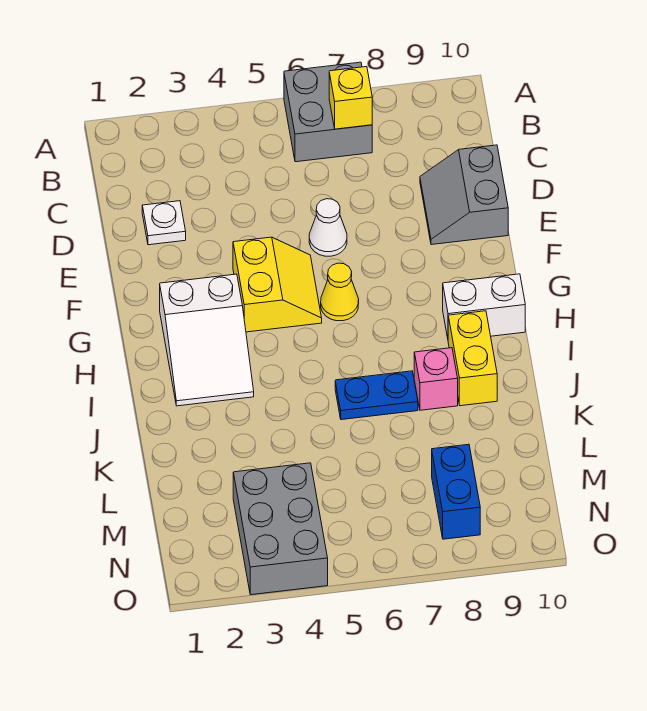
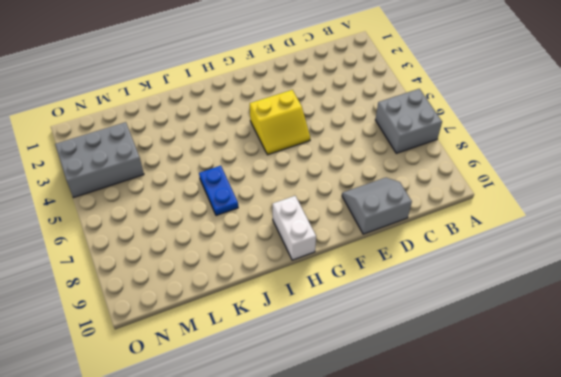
none -> white plate D2 level 1
none -> white cone E6 level 1
none -> white slope G2:I3 level 1 top G

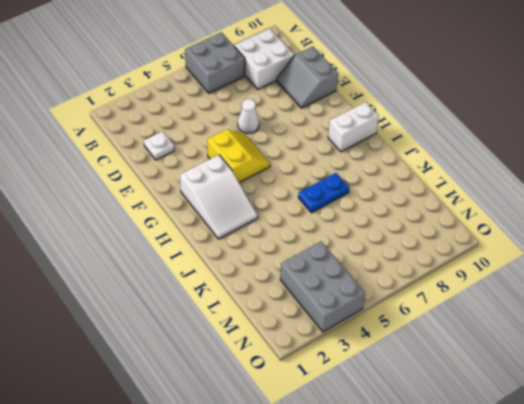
white brick B8:C9 level 1 -> none
none -> yellow cone G6 level 1
none -> yellow brick I9:J9 level 1
none -> pink brick J8 level 1

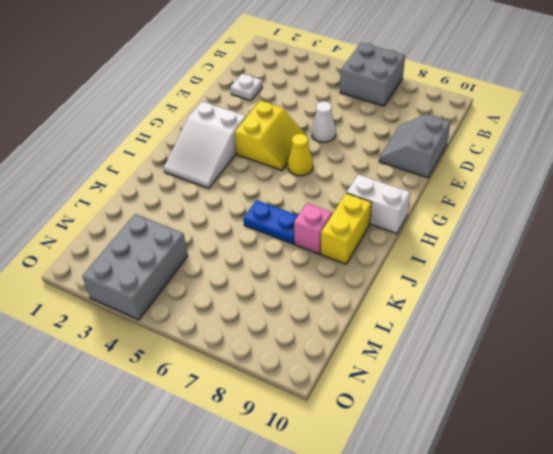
none -> blue brick M8:N8 level 1
none -> yellow brick B7 level 2

